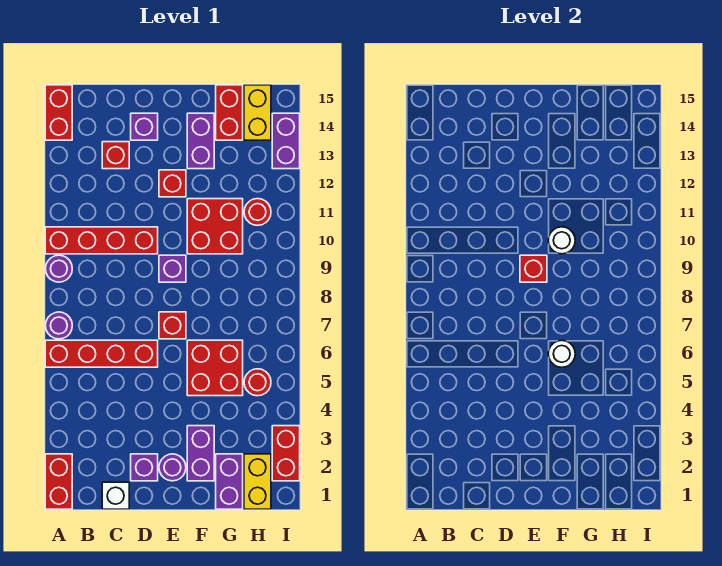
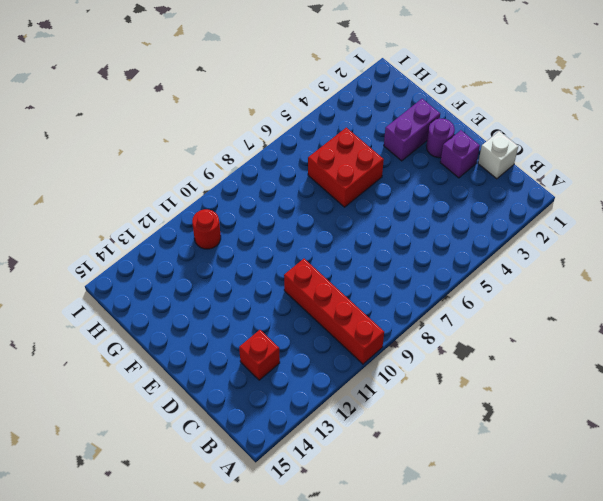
none -> red brick A1:A2 level 1
none -> red brick A6:D6 level 1
none -> purple round brick A7 level 1

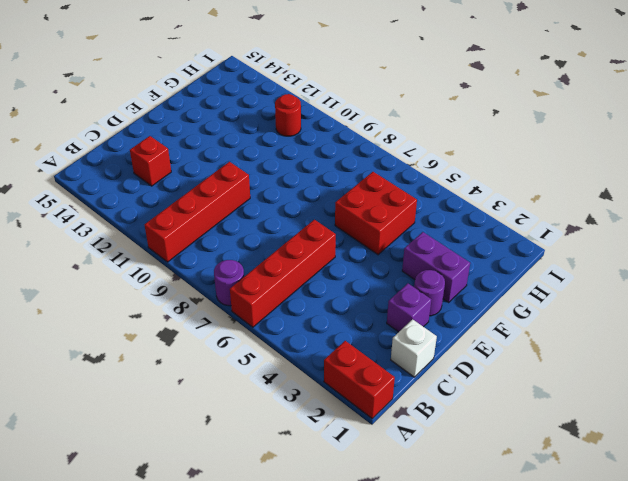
none -> purple round brick A9 level 1
none -> red brick A14:A15 level 1
none -> purple brick D14 level 1

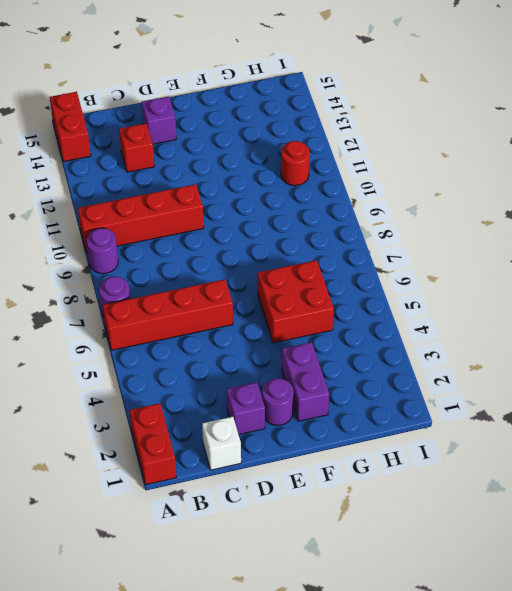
none -> red brick E7 level 1
none -> purple brick E9 level 1
none -> red brick E12 level 1

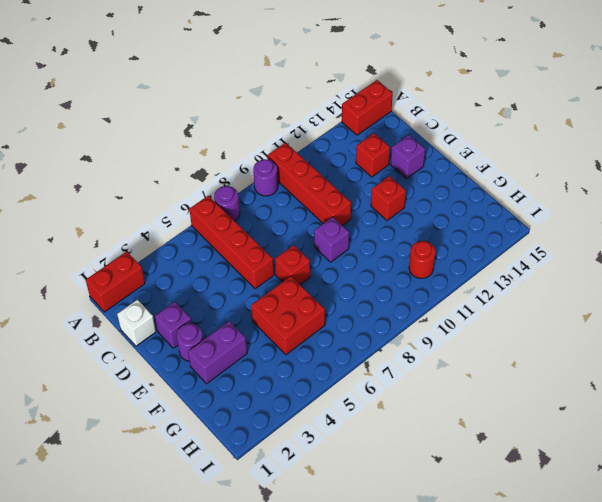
none -> red brick F10:G11 level 1
none -> purple brick F13:F14 level 1
none -> purple brick G1:G2 level 1

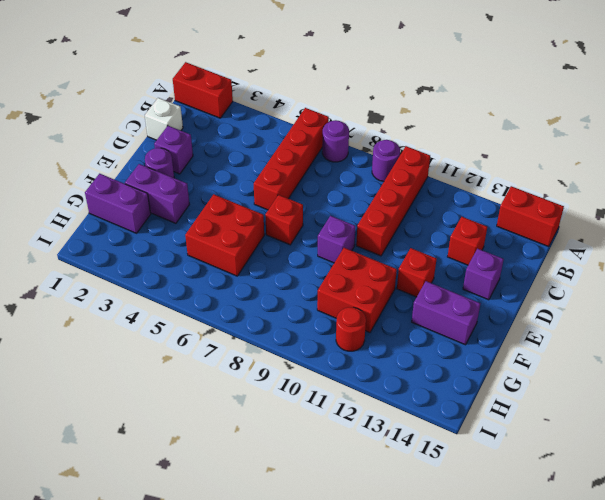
none -> red brick G14:G15 level 1
none -> yellow brick H1:H2 level 1
none -> red round brick H5 level 1

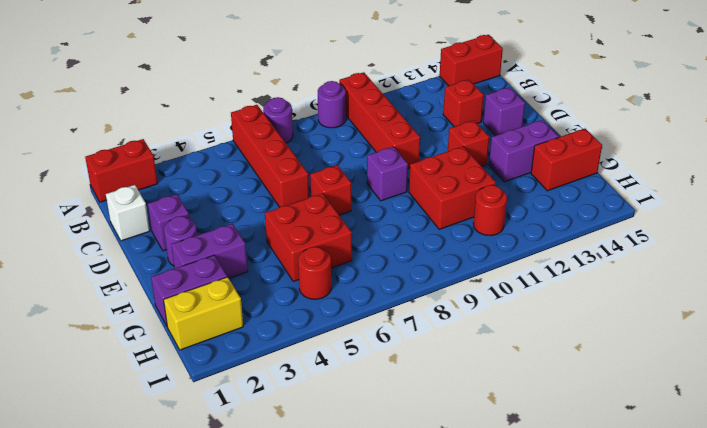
none -> yellow brick H14:H15 level 1
none -> red brick I2:I3 level 1
none -> purple brick I13:I14 level 1

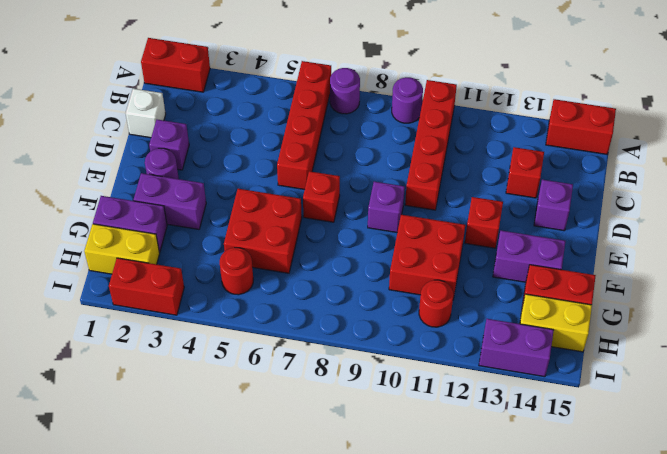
none -> red brick E9 level 2
none -> white round brick F6 level 2
none -> white round brick F10 level 2

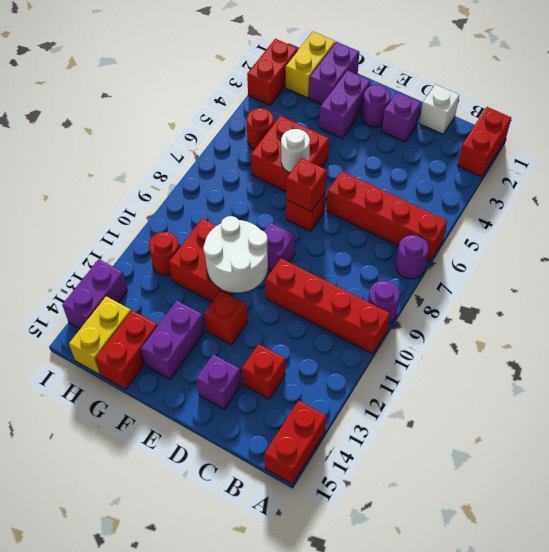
red brick E7 level 2 -> red brick E9 level 2
white round brick E10:F11 level 2 -> white round brick F10 level 2

